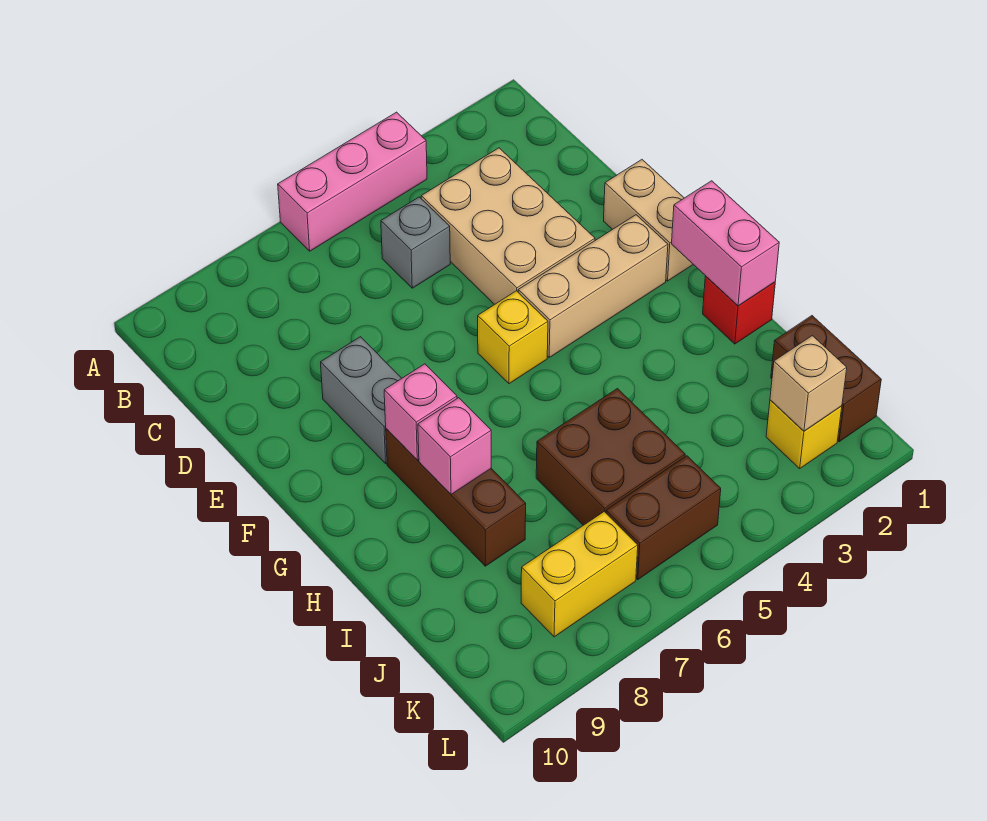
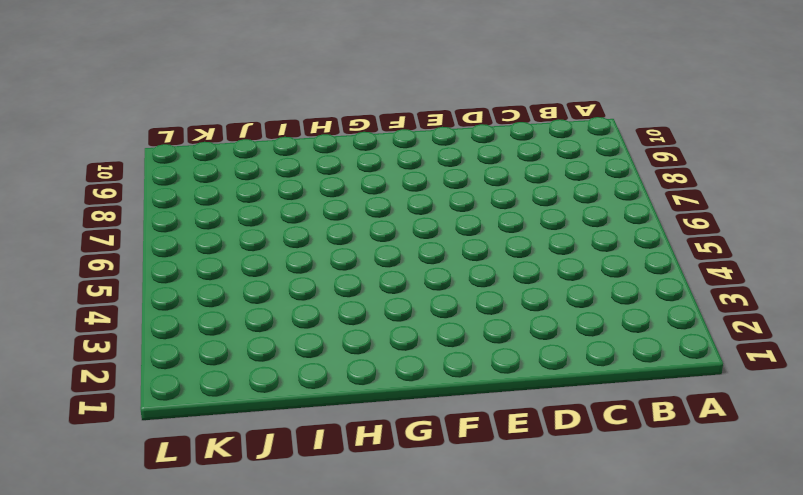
none -> pink brick A4:A6 level 1
none -> tan brick C3:E4 level 1
none -> grey brick C5 level 1

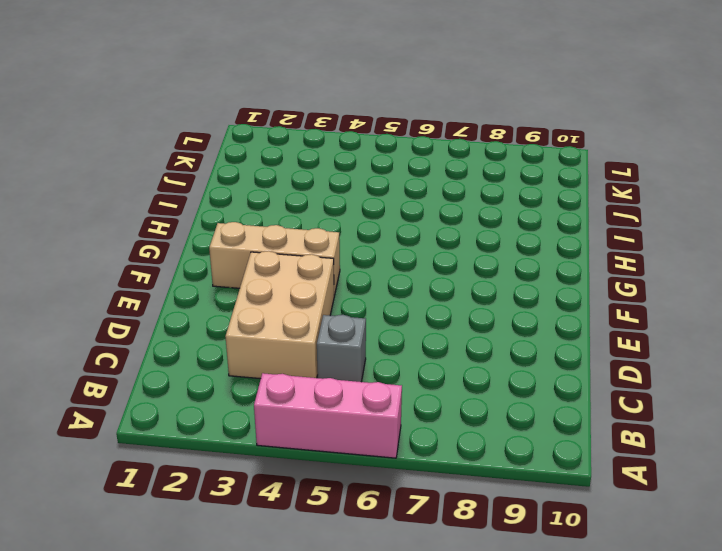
none -> tan brick E1:F1 level 1
none -> grey brick E8:F8 level 1
none -> yellow brick F5 level 1

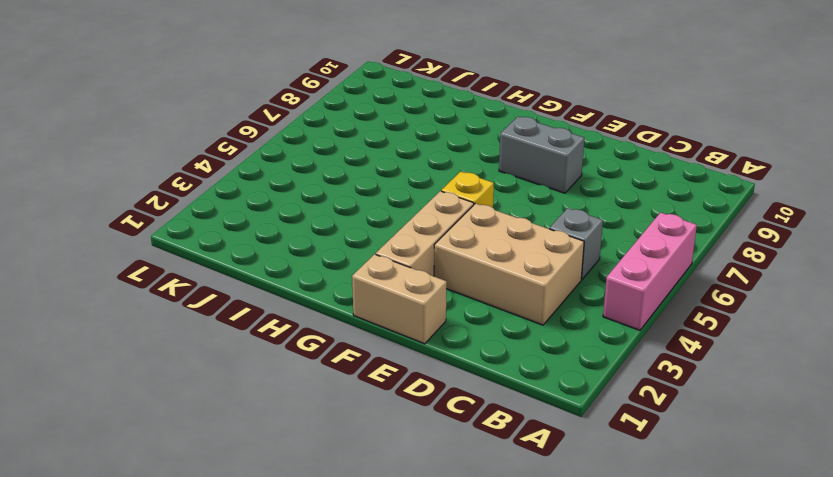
none -> brown brick G8:I8 level 1
none -> red brick H1 level 1
none -> brown brick I5:J6 level 1

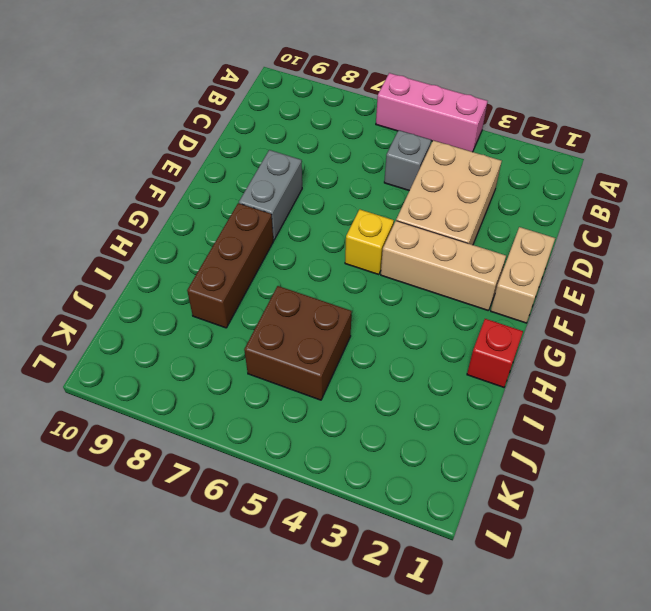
none -> brown brick J1:K1 level 1
none -> yellow brick K2 level 1
none -> brown brick K5:K6 level 1

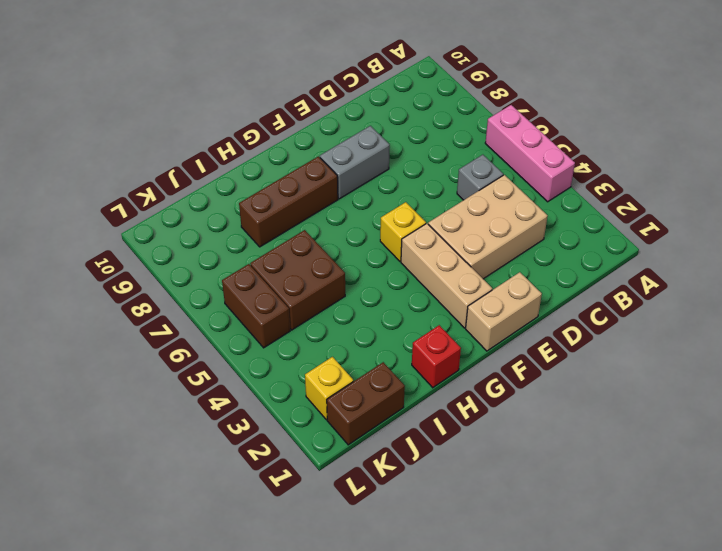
none -> yellow brick K7:K8 level 1
none -> pink brick G1:H1 level 2
none -> pink brick G8 level 2

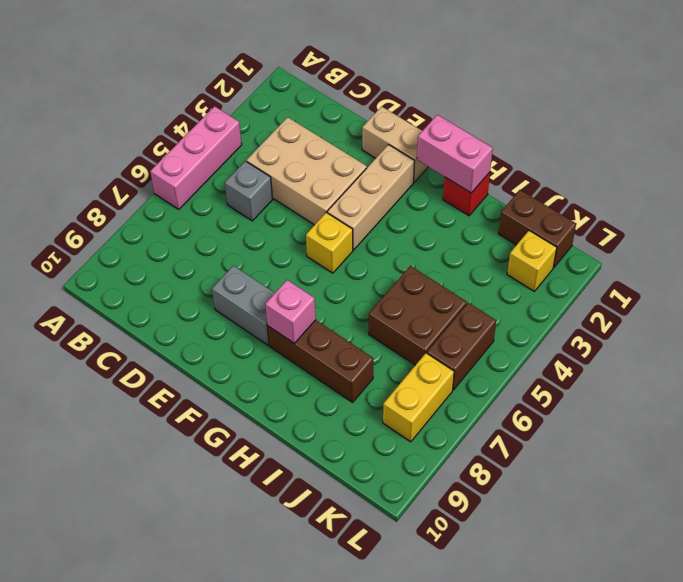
none -> pink brick H8 level 2
none -> tan brick K2 level 2

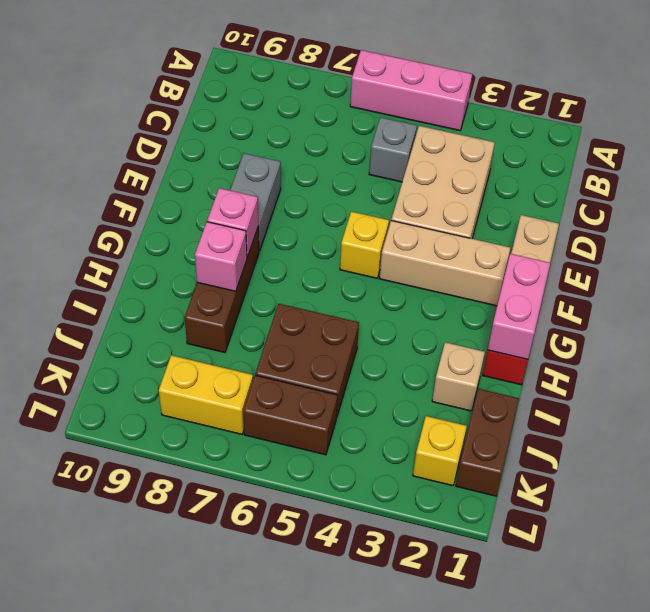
tan brick I2 level 1 -> tan brick K2 level 2

